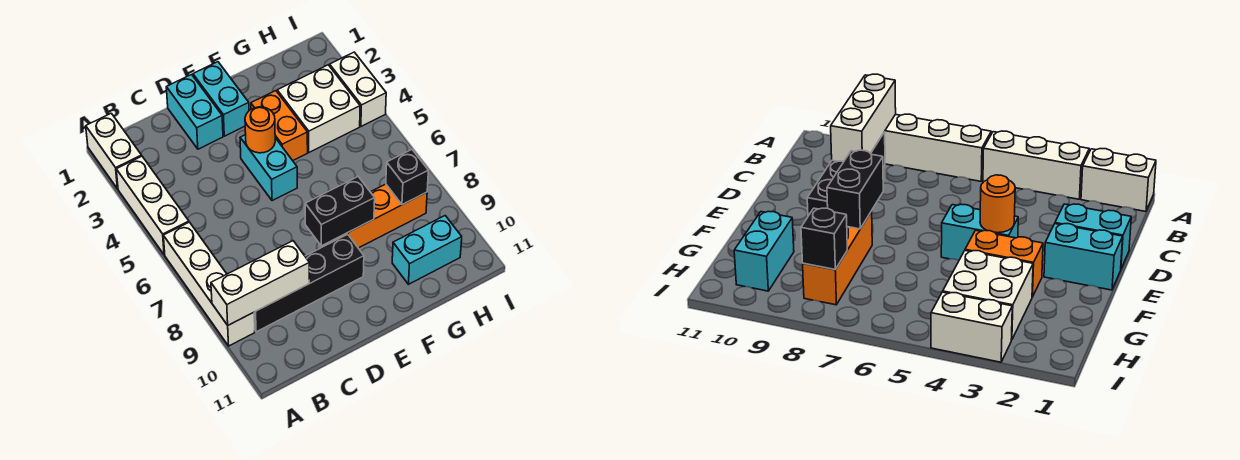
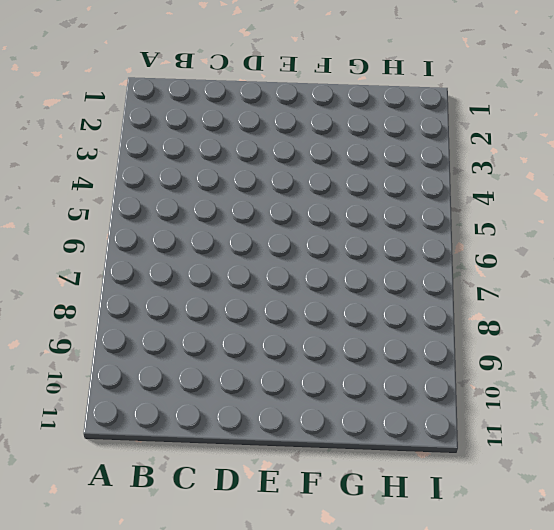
none -> white brick A1:A2 level 1
none -> white brick A3:A5 level 1
none -> white brick A6:A9 level 1

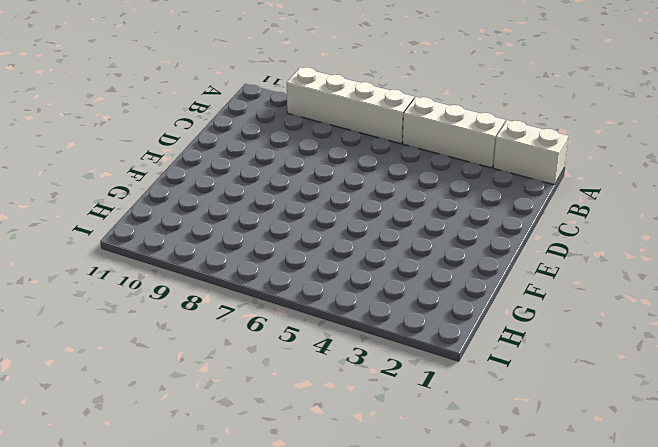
none -> black brick B9:E9 level 1
none -> cyan brick D1:D2 level 1
none -> cyan brick E1:E2 level 1

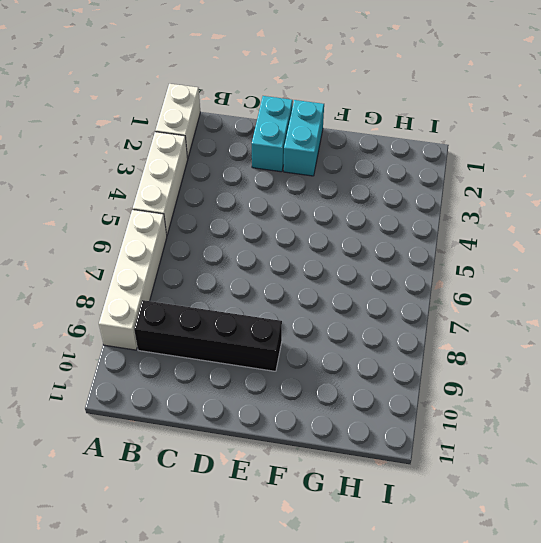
none -> cyan brick E4:E5 level 1
none -> orange brick F3:F4 level 1
none -> orange brick F8:H8 level 1

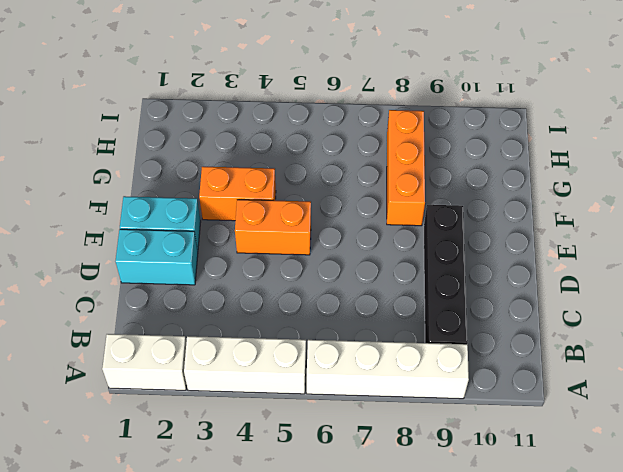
orange brick E4:E5 level 1 -> cyan brick E4:E5 level 1
none -> white brick G3:H4 level 1
none -> cyan brick G10:H10 level 1
none -> white brick I3:I4 level 1

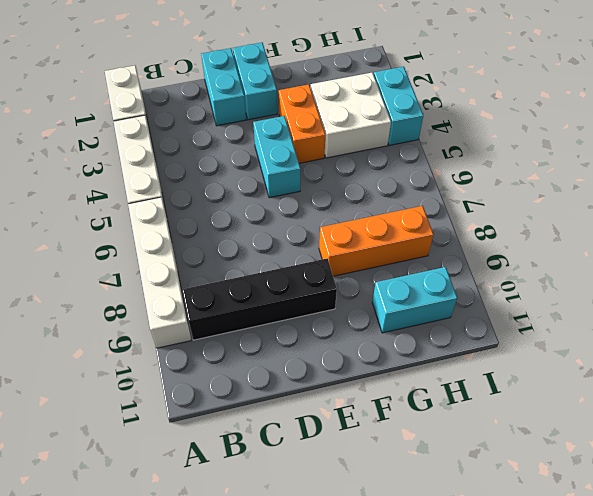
cyan brick I3:I4 level 1 -> white brick I3:I4 level 1
none -> white brick A9:C9 level 2
none -> orange round brick E4 level 2
none -> black brick E8:F8 level 2

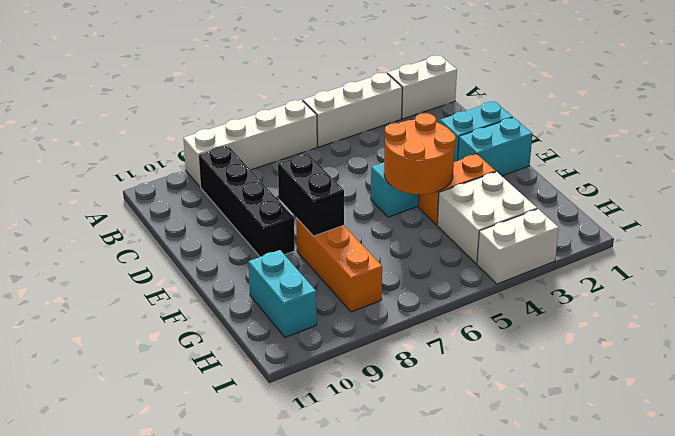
orange round brick E4:F5 level 2 -> orange round brick E4 level 2
none -> white brick A9:C9 level 2
none -> black brick H8 level 2

